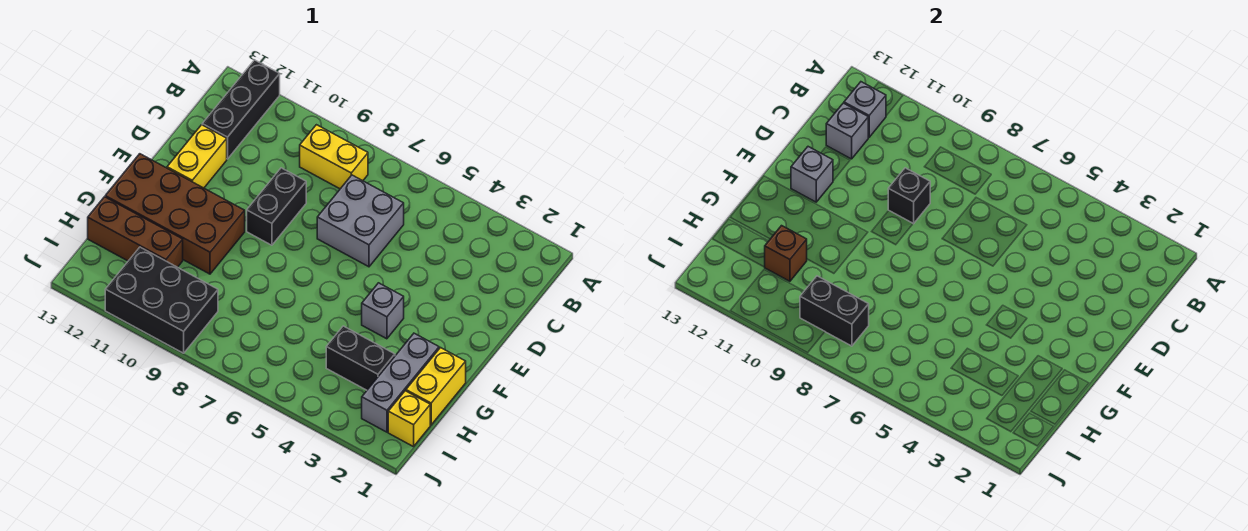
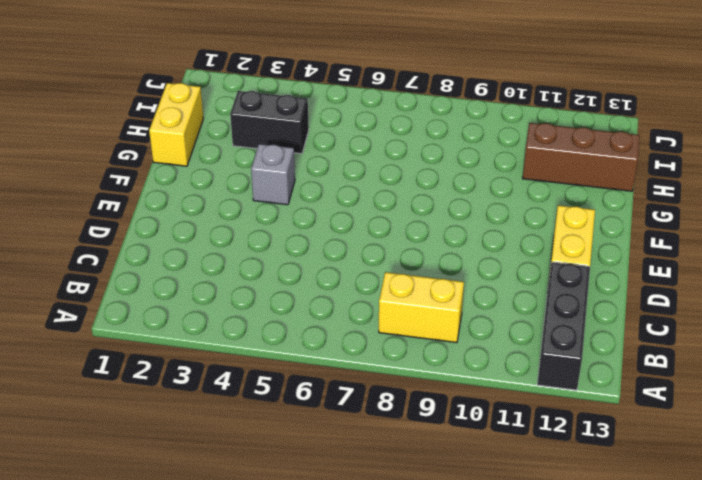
none -> grey brick C6:D7 level 1
none -> black brick D9:E9 level 1
none -> brown brick F10:G13 level 1

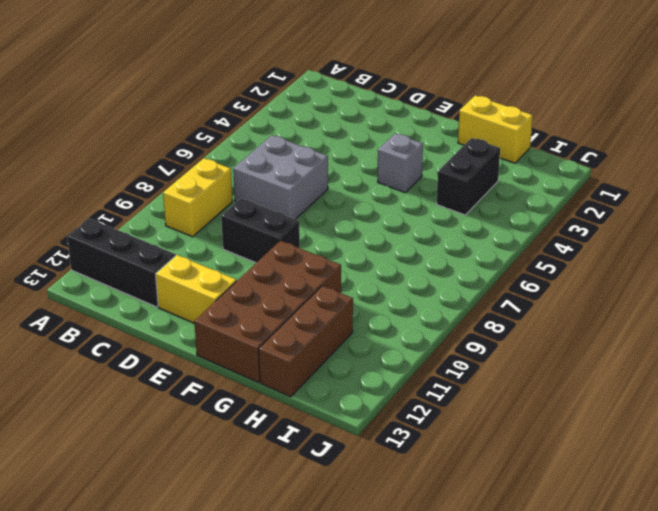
none -> grey brick G2:I2 level 1
none -> yellow brick I1 level 1
none -> black brick I9:J11 level 1

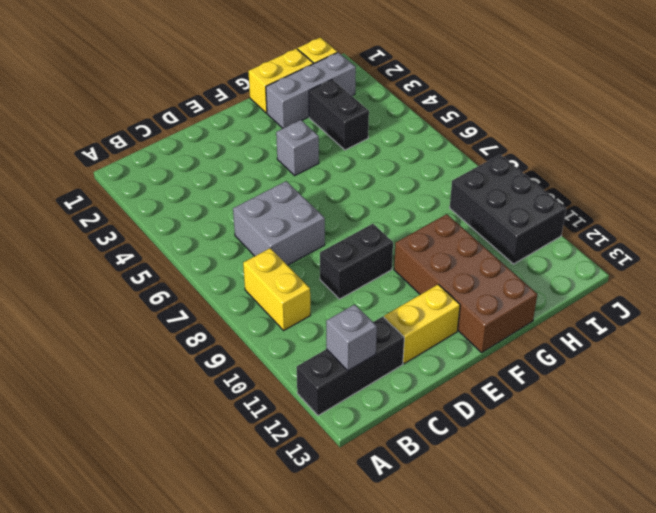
none -> brown brick H11:H13 level 1
none -> grey brick C12 level 2
none -> black brick D9 level 2

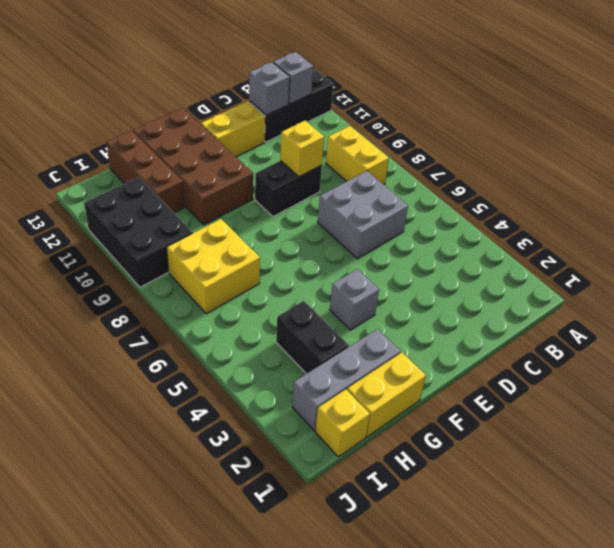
yellow brick D9 level 2 -> black brick D9 level 2
yellow brick H7:I8 level 1 -> none
none -> grey brick E12 level 2
none -> brown brick H11 level 2
none -> black brick I8:I9 level 2

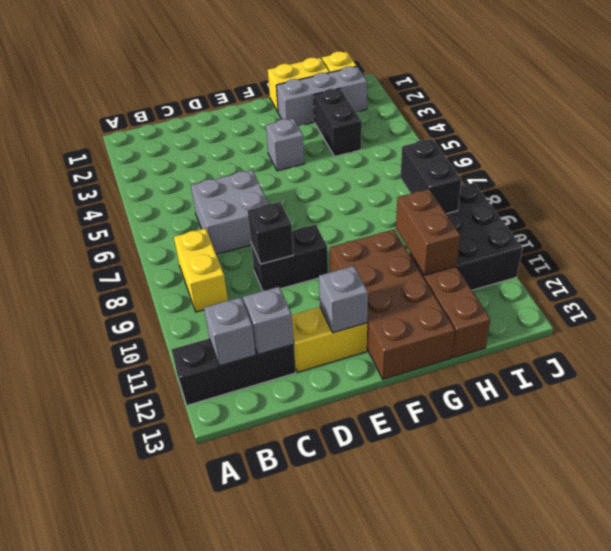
brown brick H10:H11 level 2 -> brown brick H11 level 2

